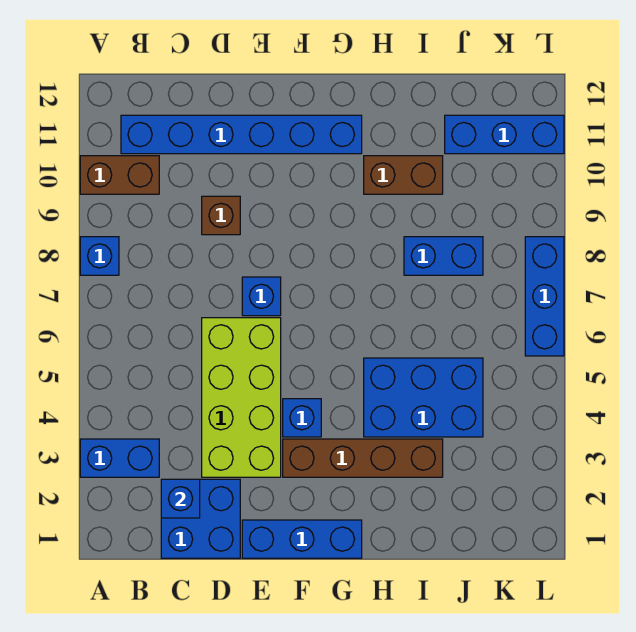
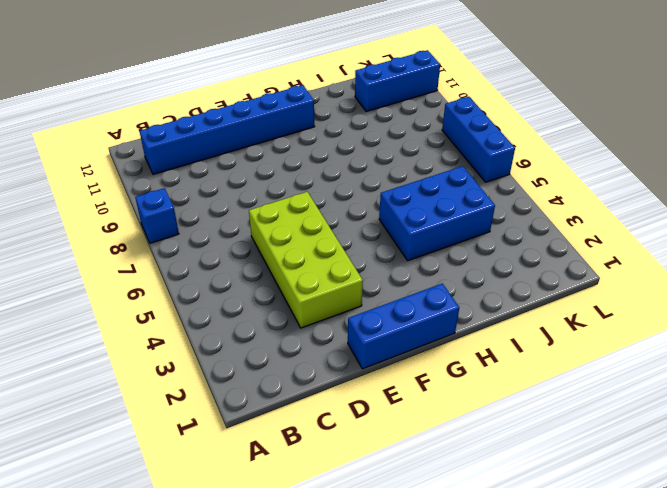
none -> blue brick A3:B3 level 1
none -> brown brick A10:B10 level 1
none -> blue brick C1:D2 level 1

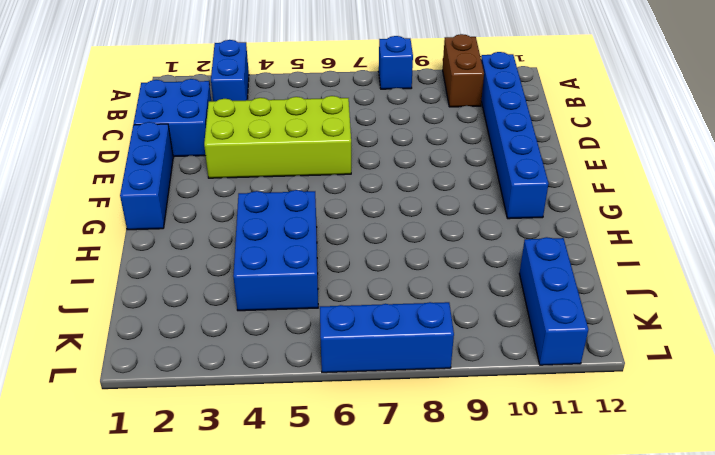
none -> brown brick D9 level 1
none -> blue brick E7 level 1
none -> brown brick F3:I3 level 1

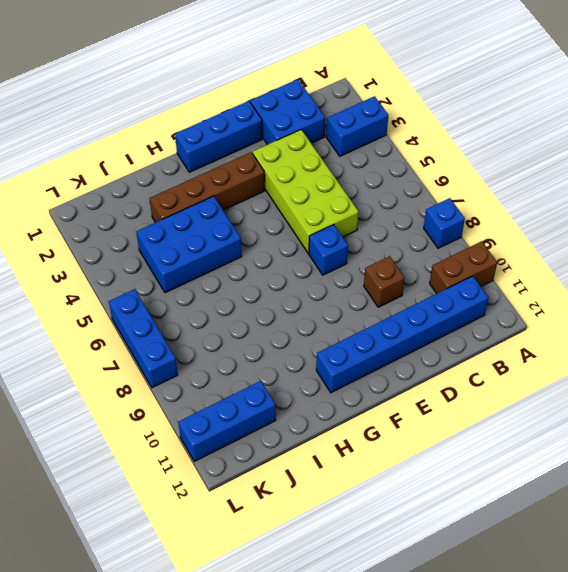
none -> blue brick F4 level 1
none -> brown brick H10:I10 level 1
none -> blue brick I8:J8 level 1

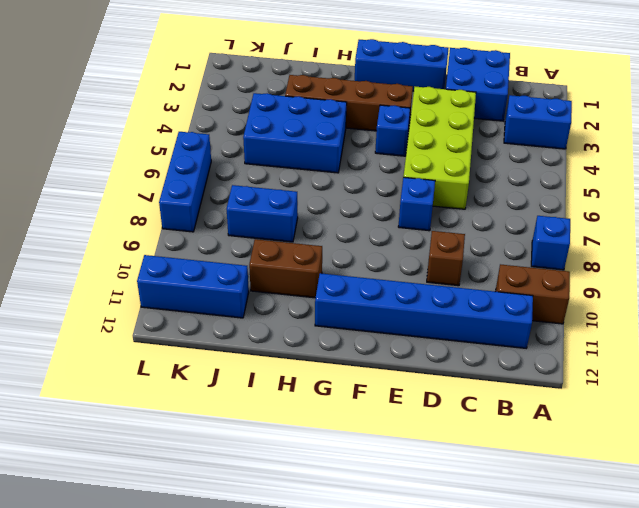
none -> blue brick C2 level 2

